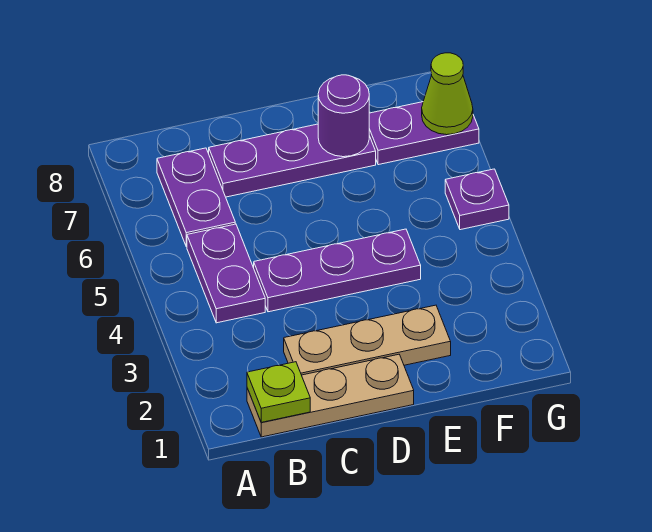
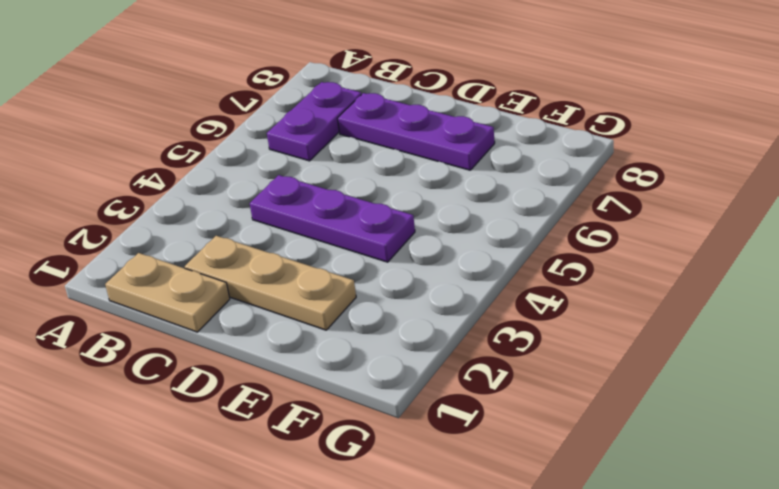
tan plate B1:C1 level 1 -> tan plate B1:D1 level 1
none -> purple plate B4:B5 level 1
none -> purple plate F7:G7 level 1

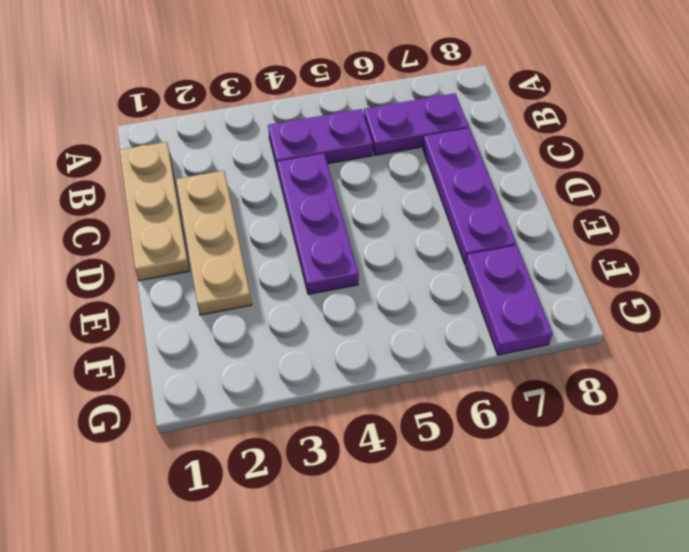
none -> purple plate G5 level 1
none -> lime plate B1 level 2

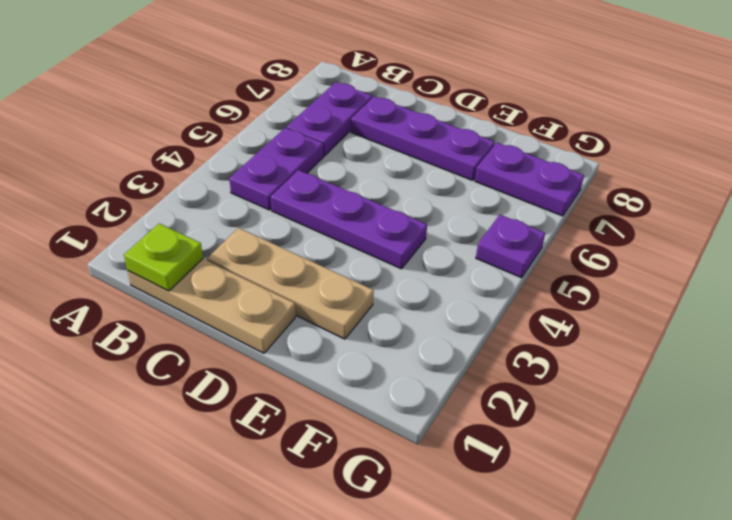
none -> purple round brick E7 level 2
none -> lime cone G7 level 2

